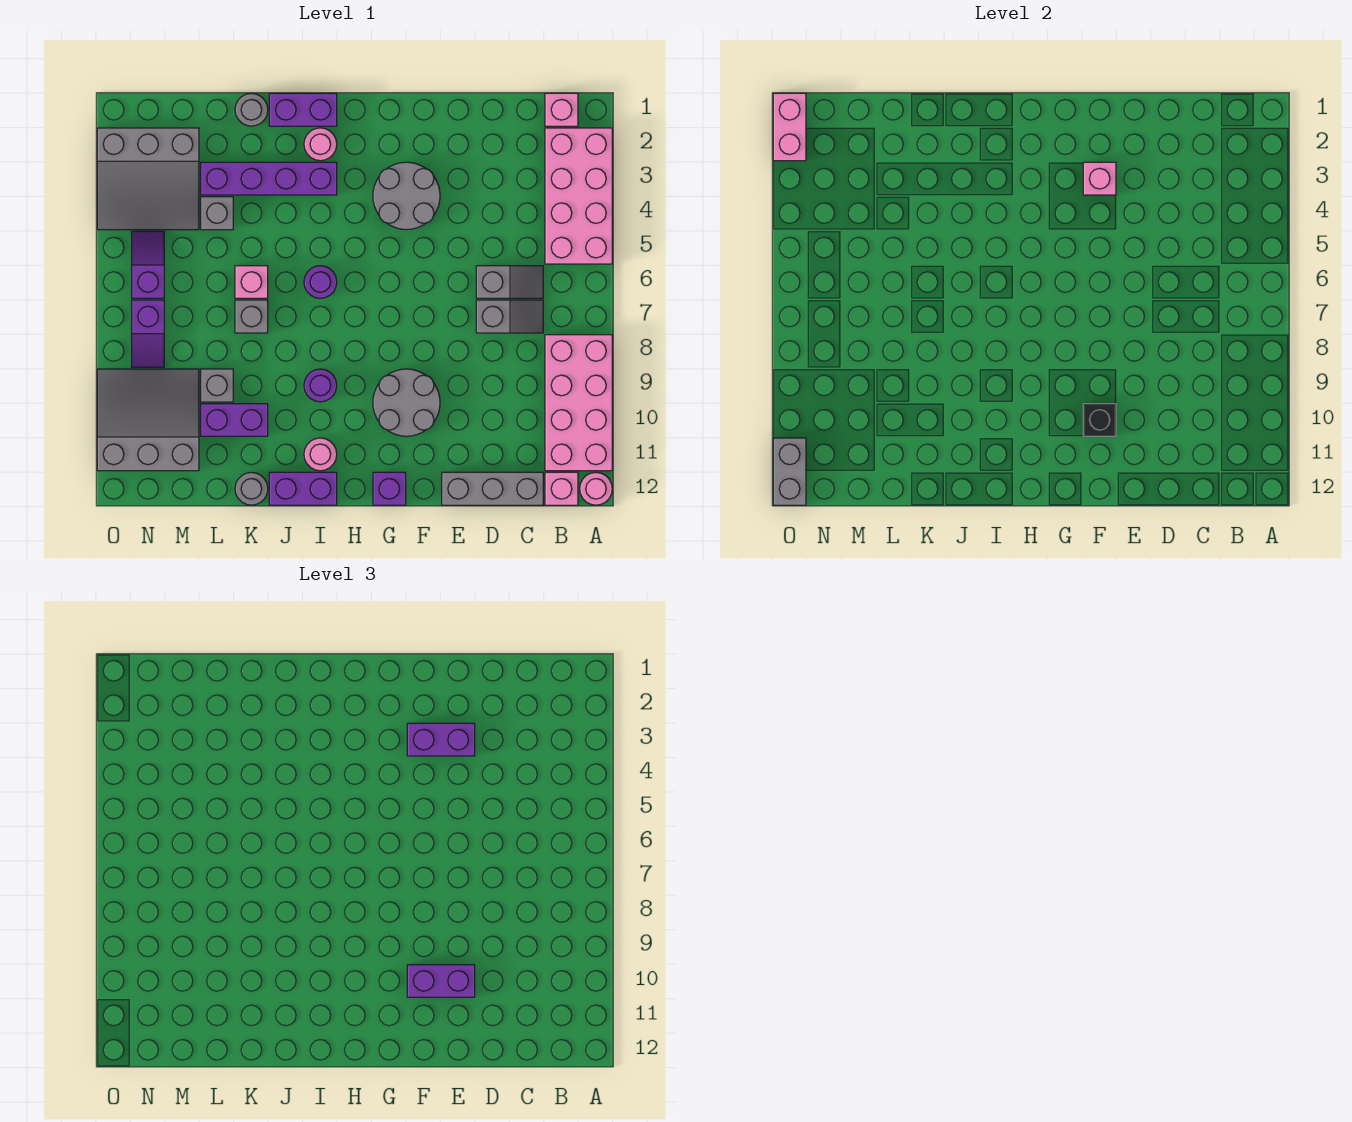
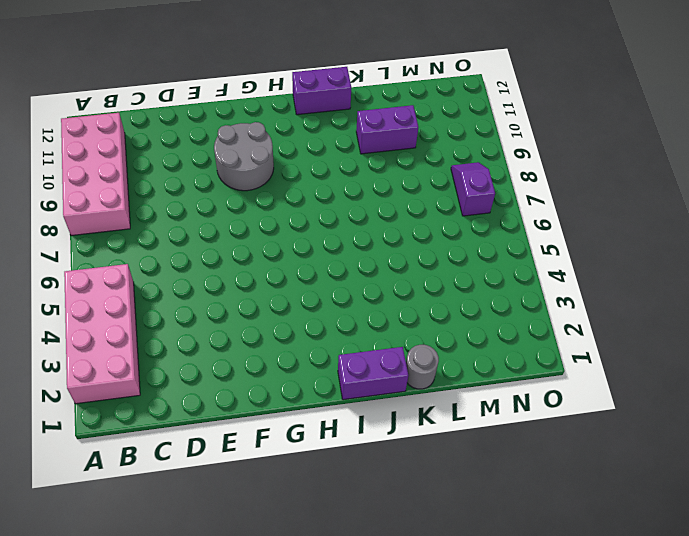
none -> pink round brick A12 level 1
none -> pink brick B1 level 1
none -> pink brick B12 level 1
none -> grey slope C6:D6 level 1 top D

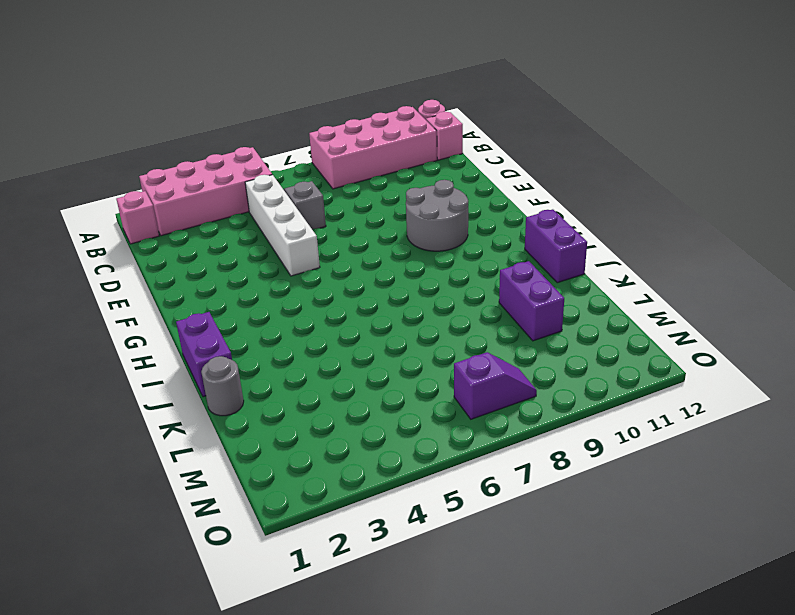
white brick C5:F5 level 1 -> none
none -> grey slope C7:D7 level 1 top D
none -> grey brick C12:E12 level 1
none -> grey round brick F3:G4 level 1
none -> purple brick G12 level 1

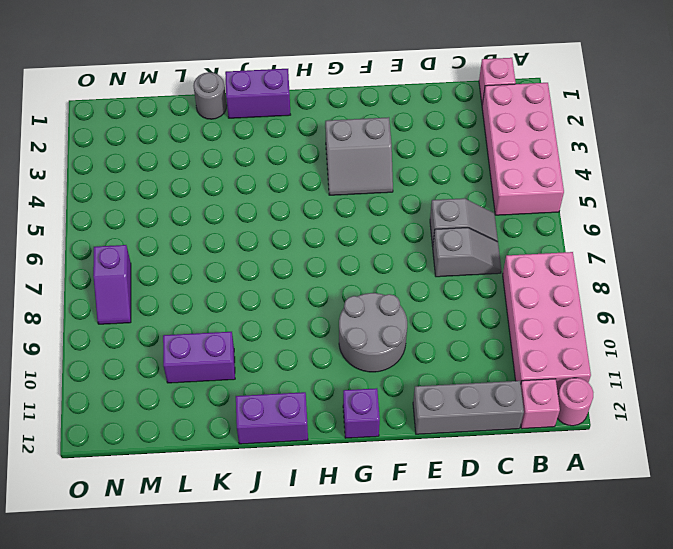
grey slope F3:G4 level 1 top 3 -> grey round brick F3:G4 level 1
none -> pink round brick I2 level 1
none -> purple brick I3:L3 level 1
none -> purple round brick I6 level 1
none -> purple round brick I9 level 1

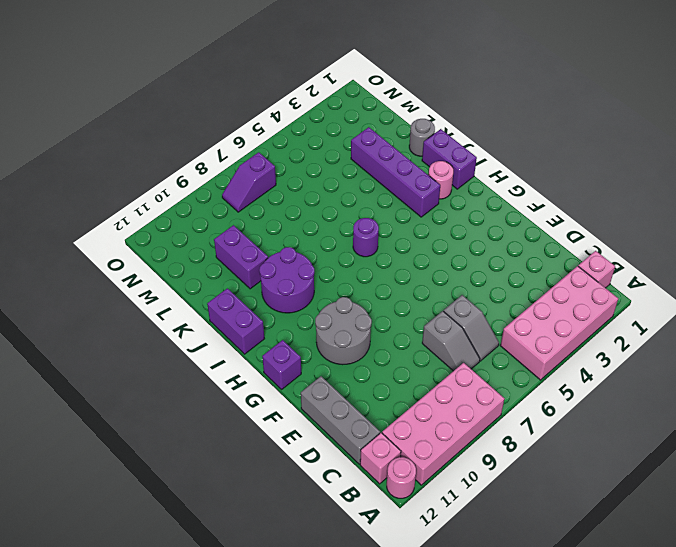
purple round brick I9:J10 level 1 -> purple round brick I9 level 1
none -> grey round brick F3:G4 level 1
none -> pink round brick I11 level 1
none -> pink brick K6 level 1
none -> grey brick K7 level 1

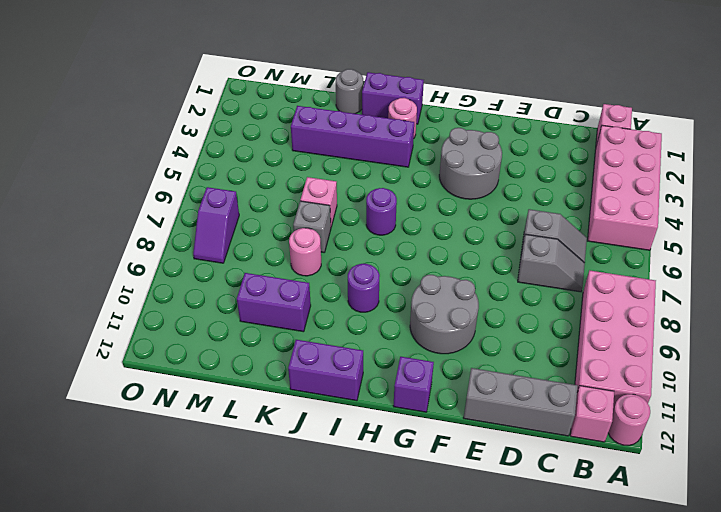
pink round brick K8 level 1 -> pink round brick I11 level 1
none -> grey round brick K12 level 1
none -> grey brick L4 level 1
none -> grey brick L9 level 1
none -> grey slope M2:O4 level 1 top 2

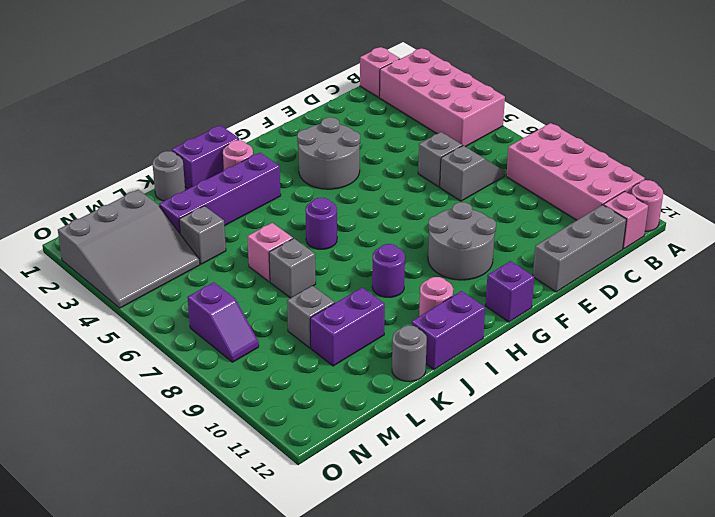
none -> grey slope M9:O11 level 1 top 11
none -> purple slope N5:N6 level 1 top 6
none -> pink brick F3 level 2
none -> black brick F10 level 2

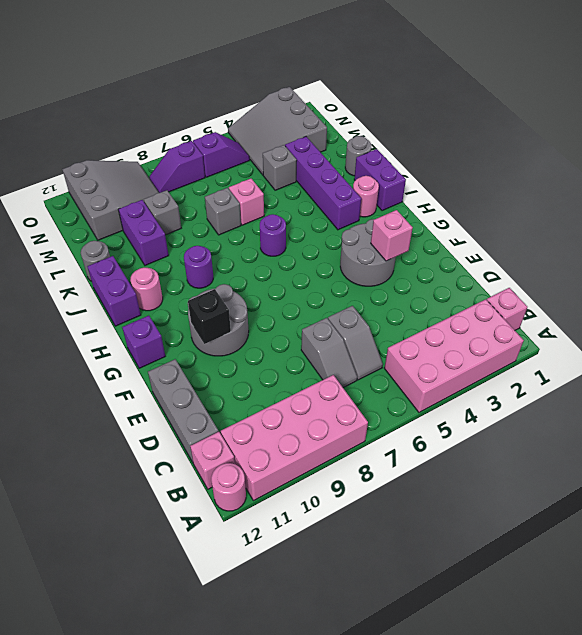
none -> pink brick O1:O2 level 2
none -> grey brick O11:O12 level 2
none -> purple brick E3:F3 level 3
none -> purple brick E10:F10 level 3

